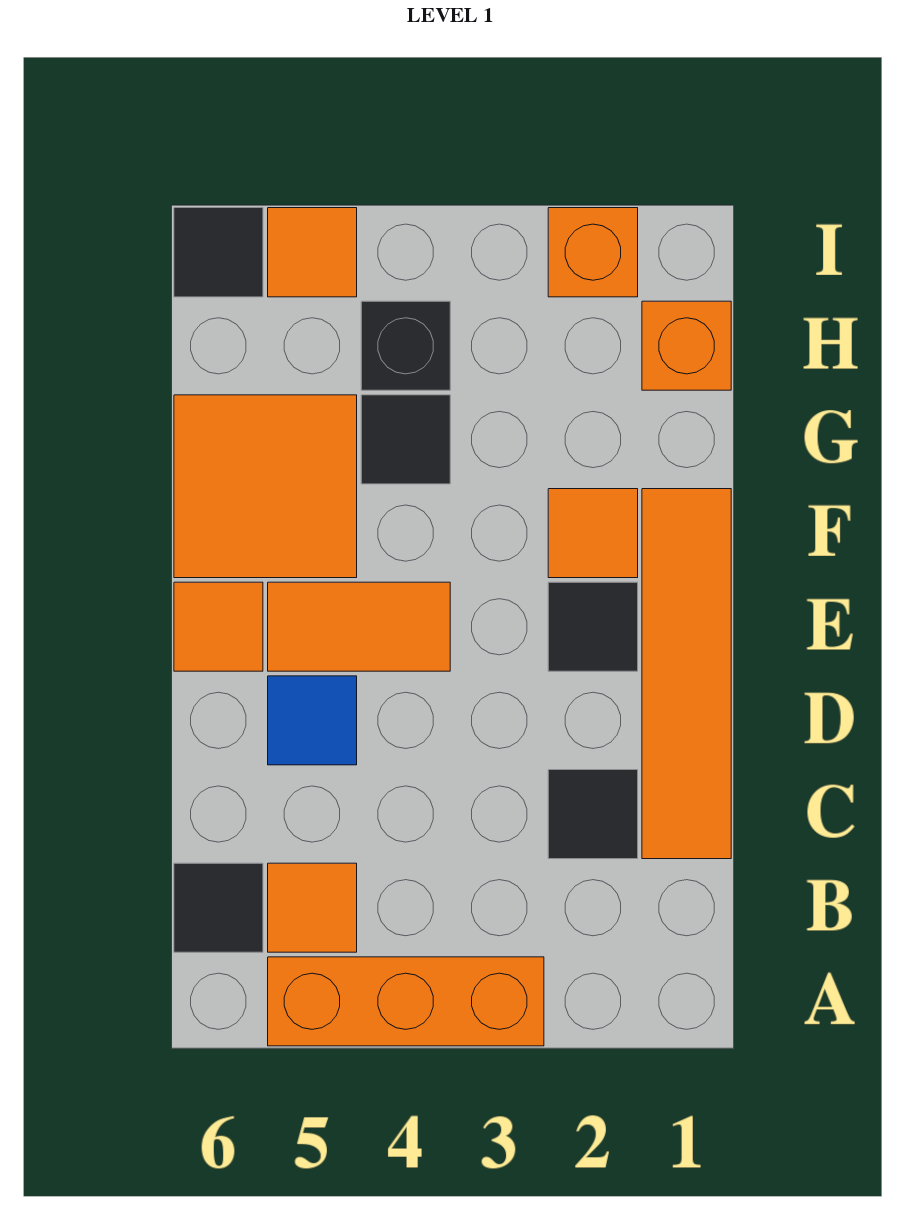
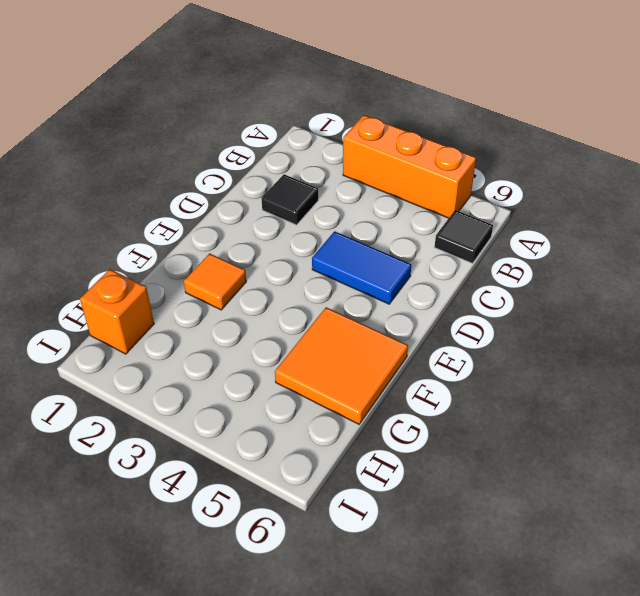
blue tile D4:D5 level 1 -> blue tile D5 level 1
none -> orange tile B5 level 1
none -> orange tile C1:F1 level 1
none -> black tile E2 level 1

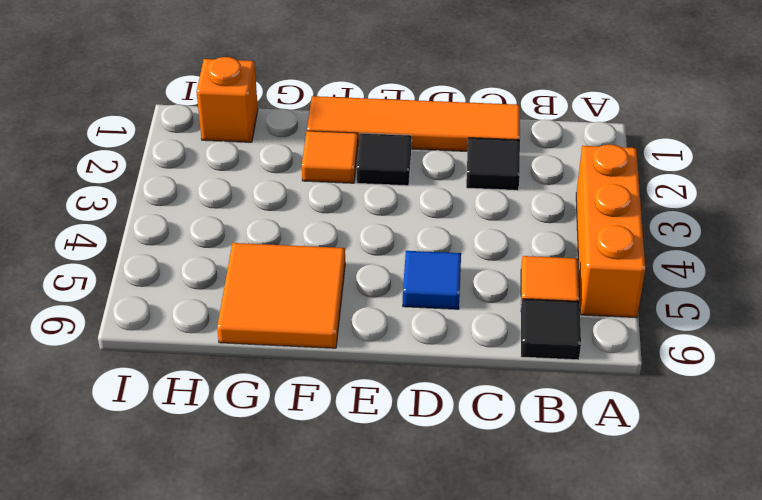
none -> orange tile E4:E5 level 1
none -> orange tile E6 level 1
none -> black tile G4 level 1

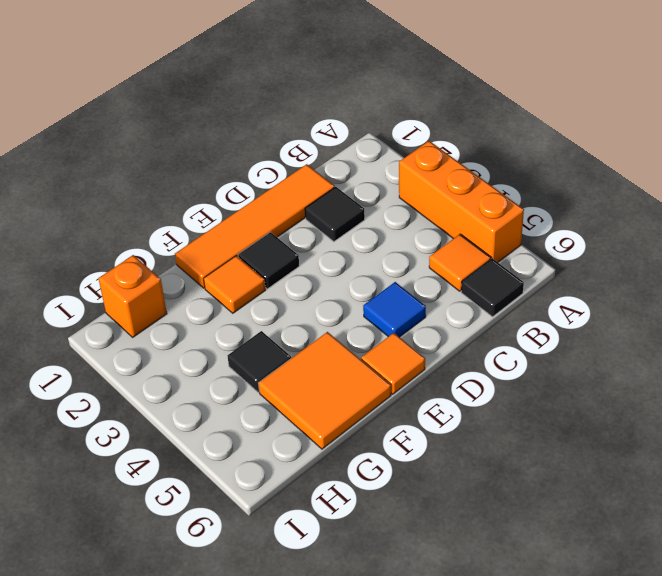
none -> orange tile E4:E5 level 1
none -> black brick H4 level 1
none -> orange brick I2 level 1

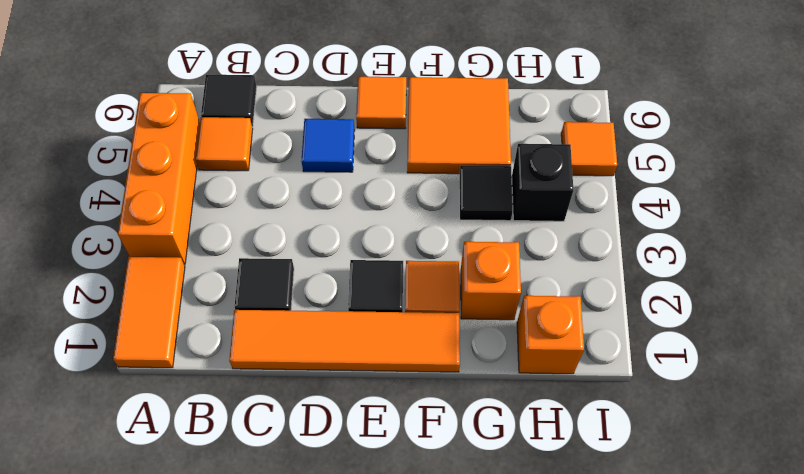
orange tile A1:A2 level 1 -> orange tile E4:E5 level 1
orange brick G2 level 1 -> orange brick I2 level 1
none -> black tile I6 level 1

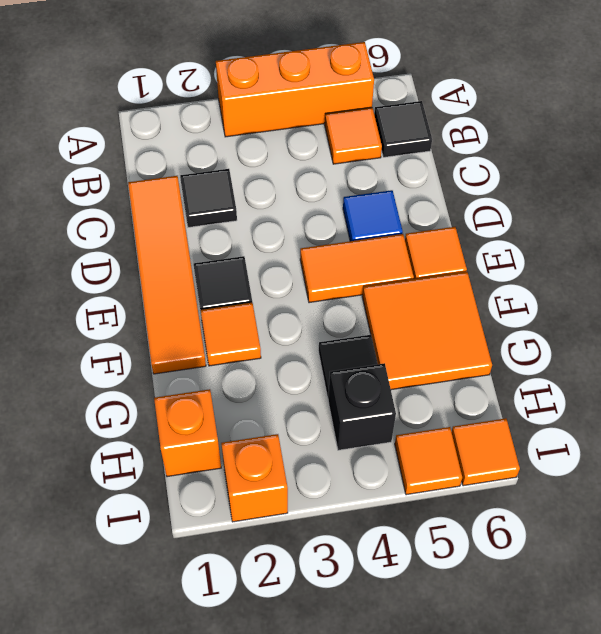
orange tile I6 level 1 -> black tile I6 level 1

